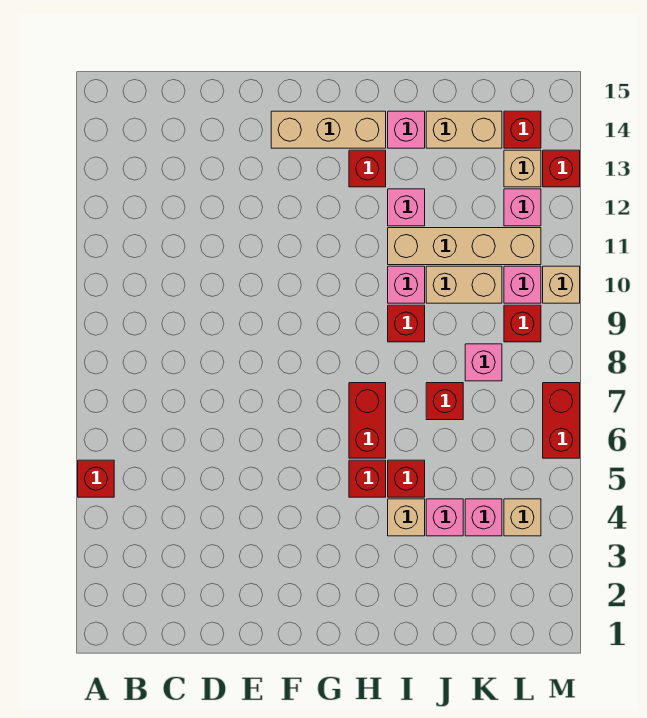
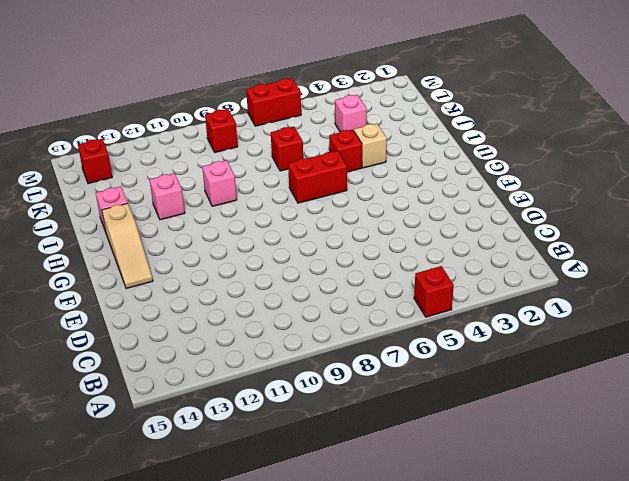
tan slope F14:H14 level 1 top H -> tan brick F14:H14 level 1
none -> red brick H5 level 1
none -> red brick H13 level 1
none -> red brick I9 level 1

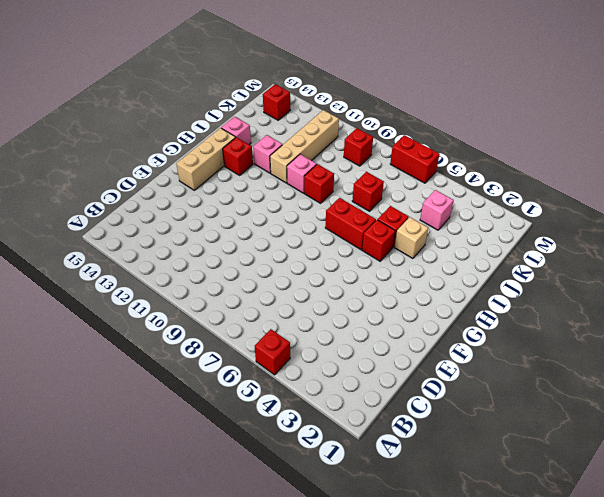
none -> pink brick J4 level 1
none -> tan brick J10:K10 level 1
none -> tan brick J14:K14 level 1

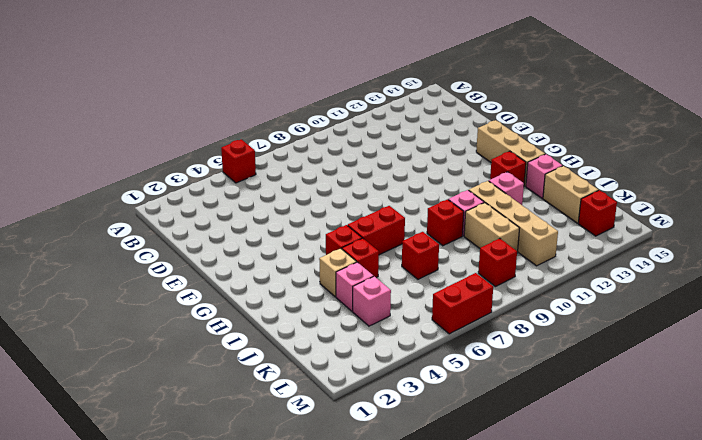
none -> pink brick K8 level 1
none -> tan brick L4 level 1
none -> pink brick L10 level 1

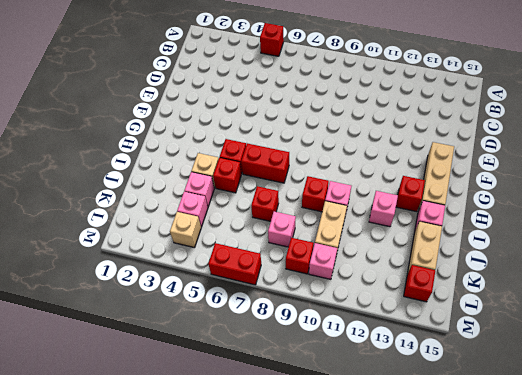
none -> tan brick I11:L11 level 1
none -> pink brick L12 level 1
none -> tan brick L13 level 1

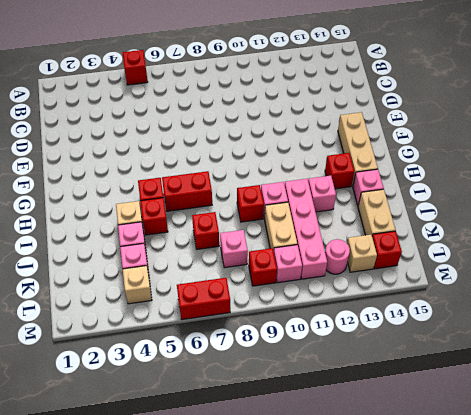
pink brick I11:L11 level 1 -> tan brick I11:L11 level 1
pink round brick L12 level 1 -> pink brick L12 level 1
none -> tan brick M10 level 1
none -> red brick M13 level 1

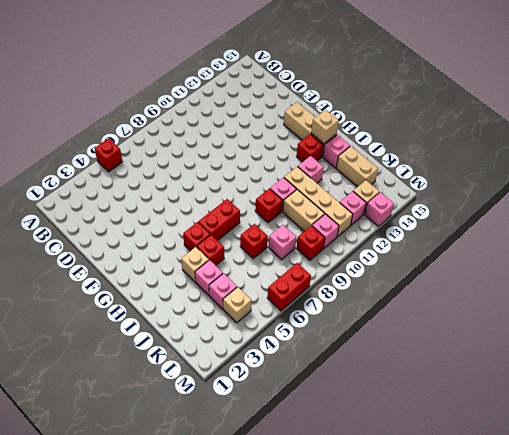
tan brick H14 level 2 -> tan brick M10 level 1
pink brick M13 level 1 -> red brick M13 level 1
none -> red brick L14 level 1

